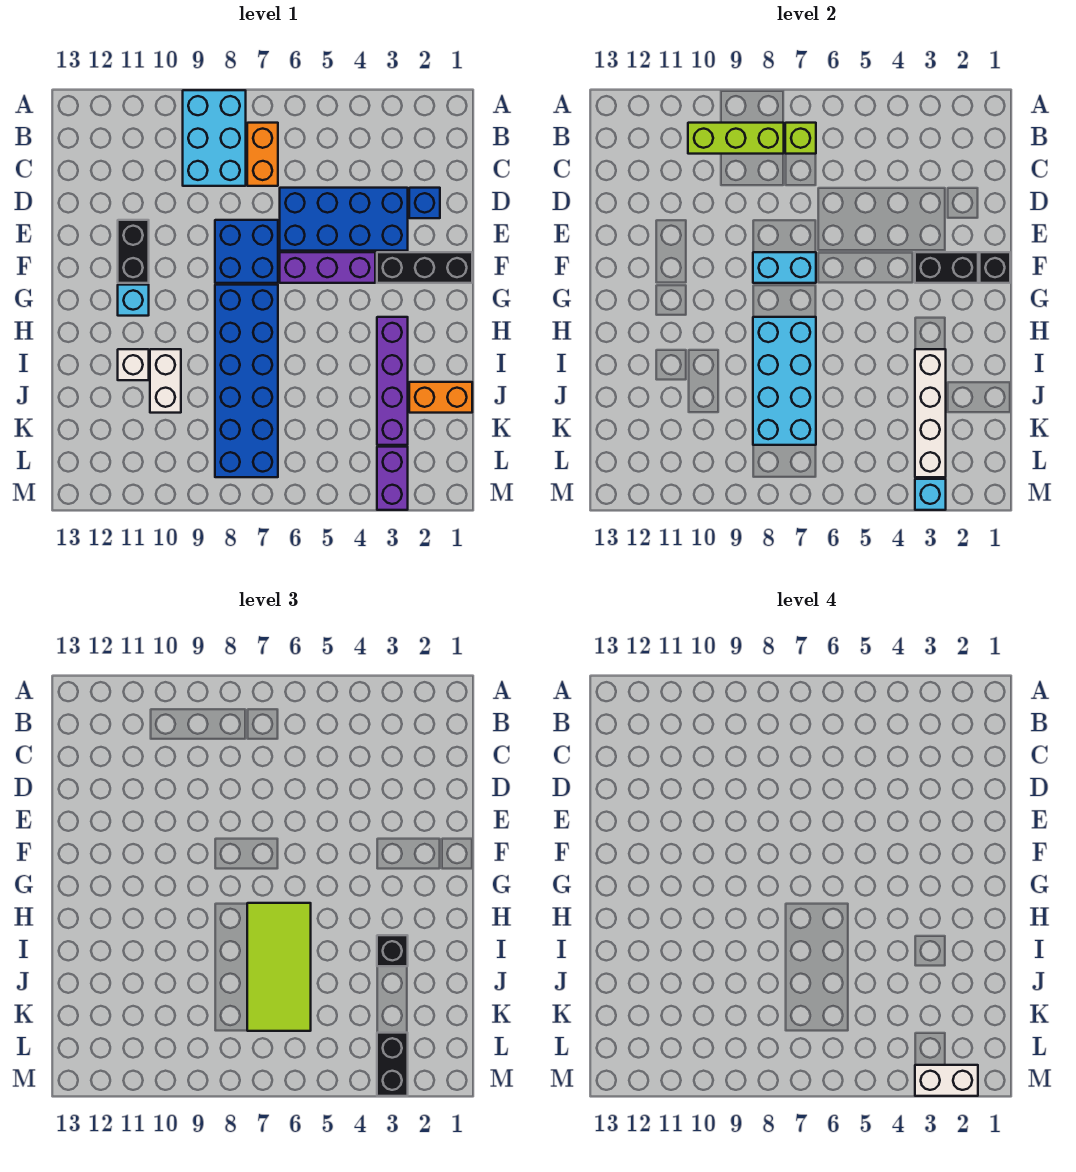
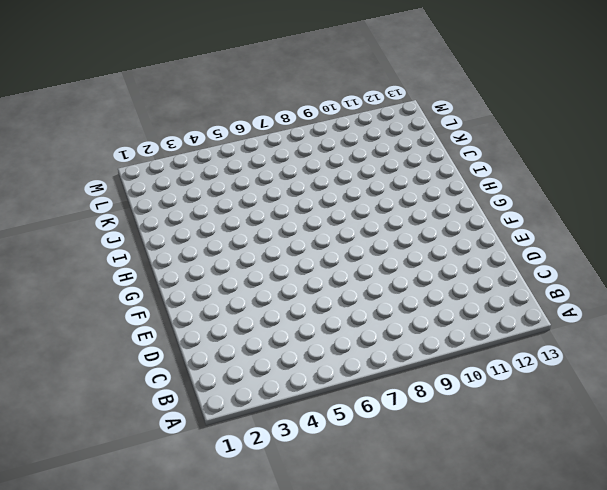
none -> cyan brick A8:C9 level 1
none -> orange brick B7:C7 level 1
none -> blue brick D2 level 1

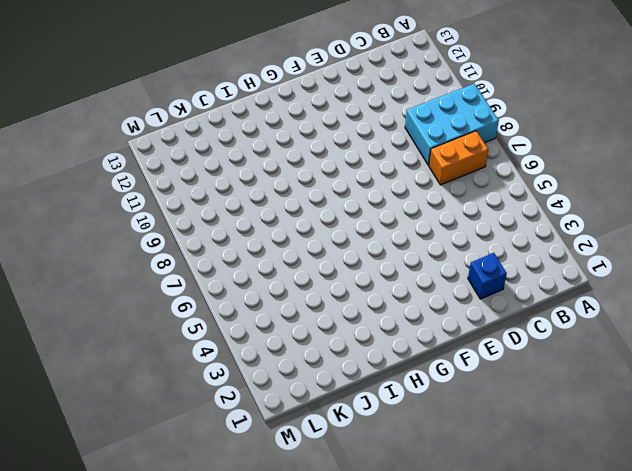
none -> blue brick D3:E6 level 1
none -> blue brick E7:F8 level 1
none -> black brick E11:F11 level 1

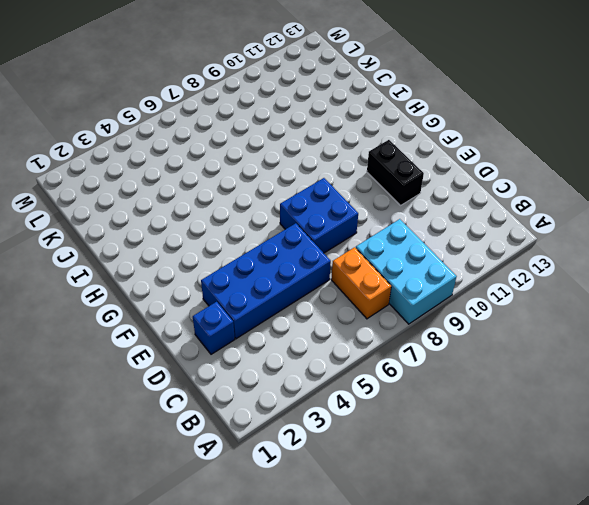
none -> black brick F1:F3 level 1
none -> purple brick F4:F6 level 1
none -> blue brick G7:L8 level 1

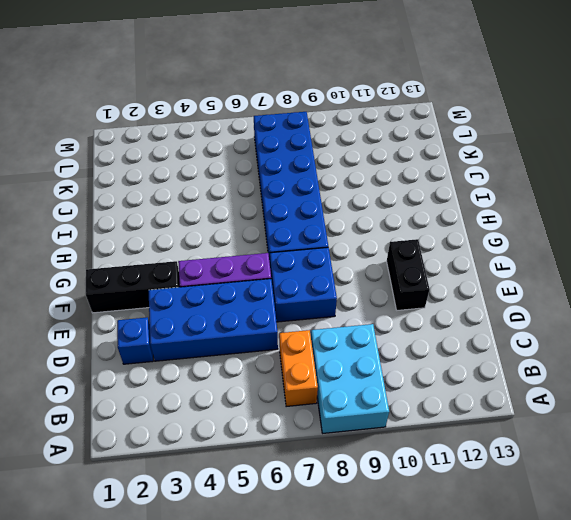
none -> cyan brick G11 level 1
none -> purple brick H3:K3 level 1
none -> white brick I10:J10 level 1

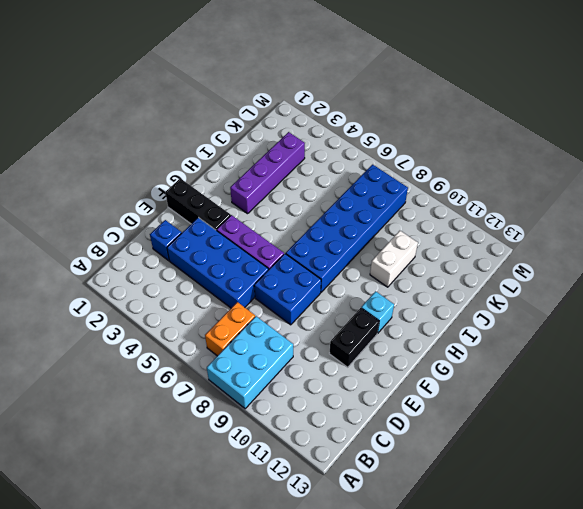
none -> white brick I11 level 1
none -> orange brick J1:J2 level 1
none -> purple brick L3:M3 level 1

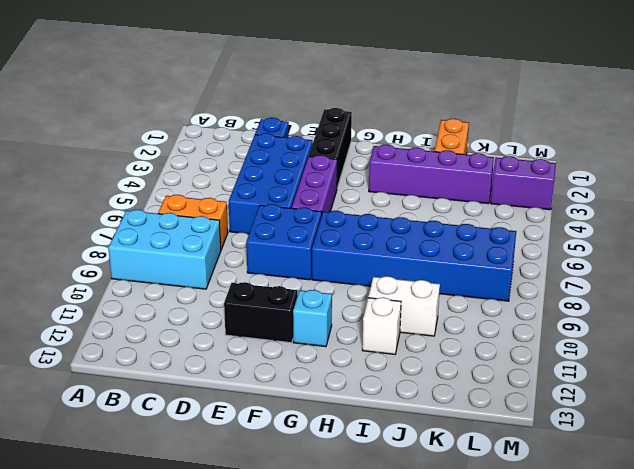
none -> lime brick B7 level 2
none -> lime brick B8:B10 level 2
none -> black brick F1 level 2

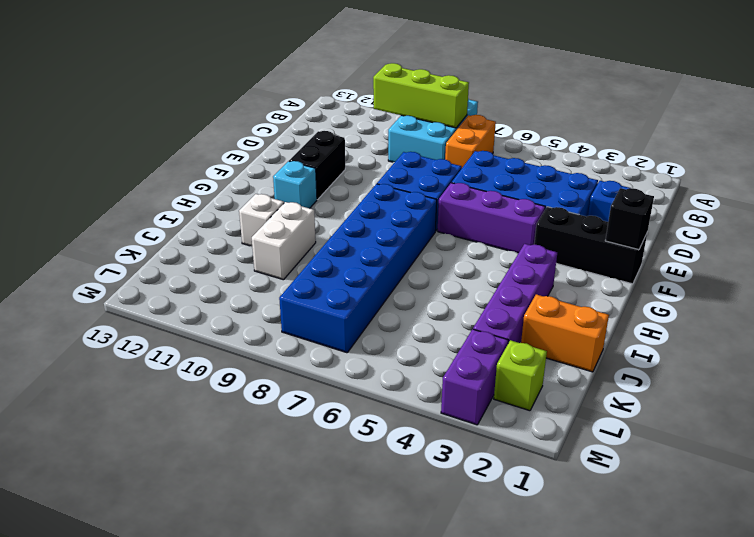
lime brick L2 level 1 -> lime brick B7 level 2
none -> black brick F2:F3 level 2
none -> cyan brick F7:F8 level 2
none -> cyan brick H7:K8 level 2

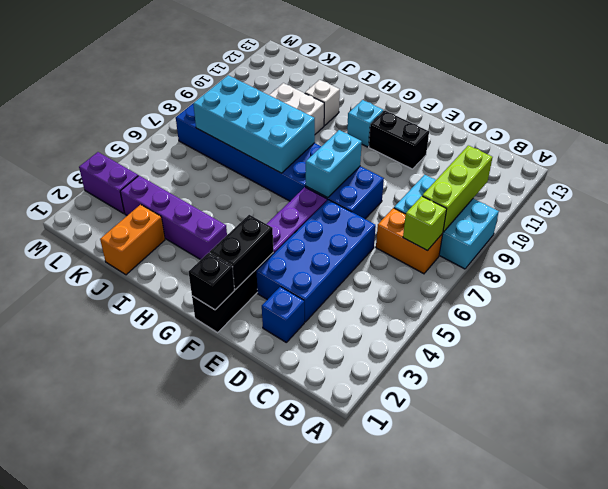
none -> white brick I3:L3 level 2
none -> cyan brick M3 level 2
none -> lime tile H6:K7 level 3

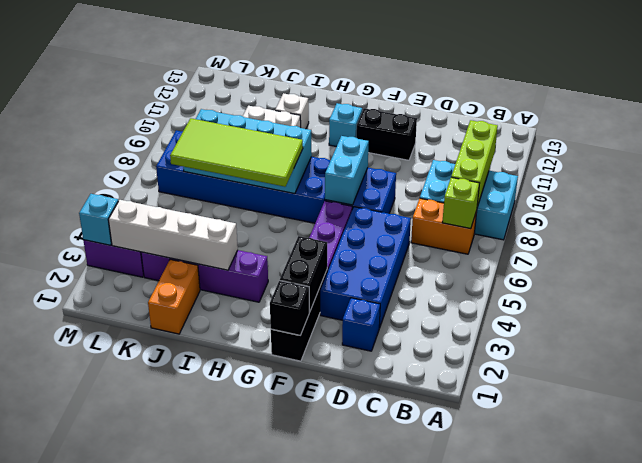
none -> black brick I3 level 3
none -> black brick L3:M3 level 3
none -> white brick M2:M3 level 4

